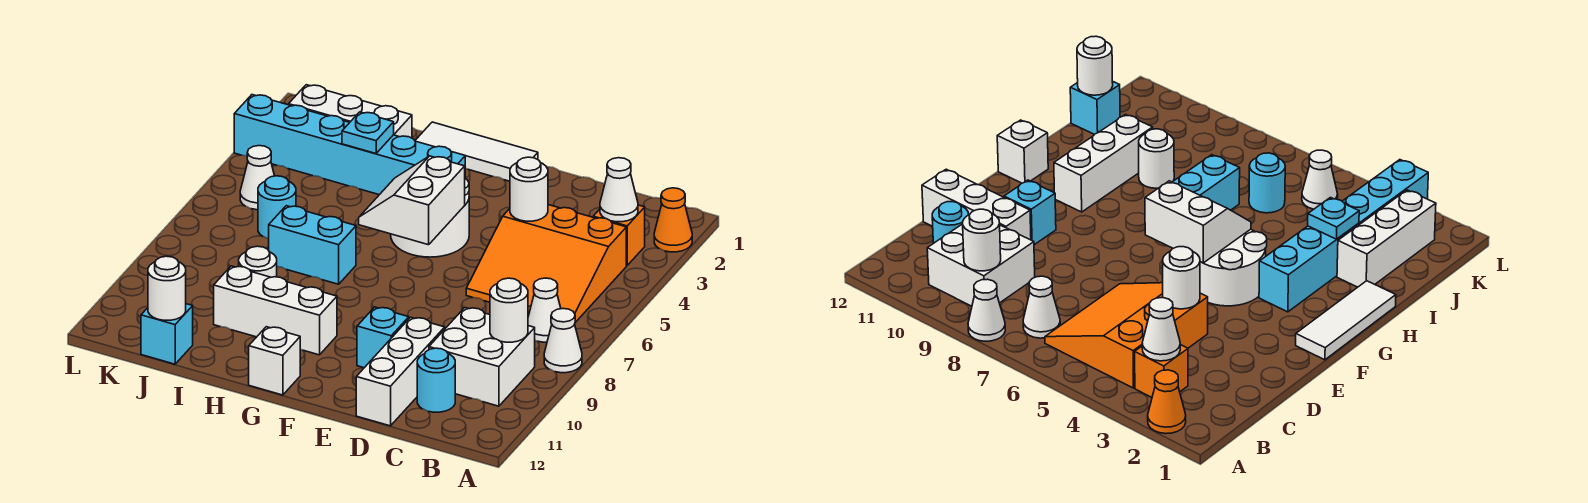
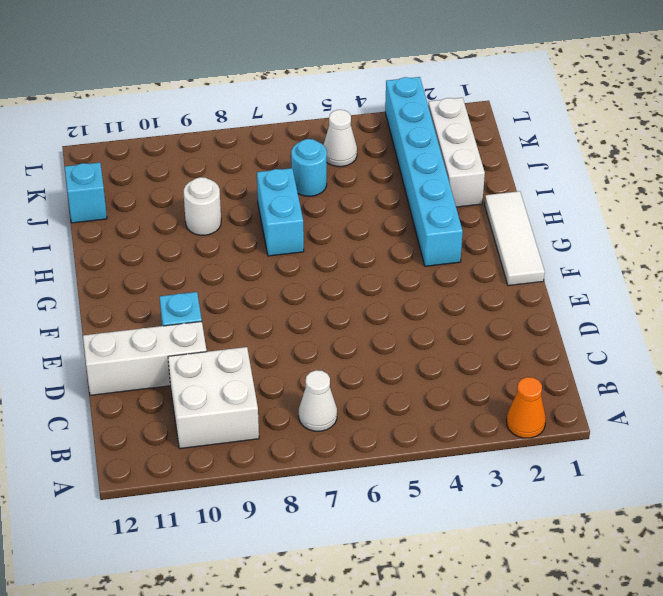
none -> white cone A8 level 1
none -> orange brick B3 level 1
none -> orange slope B4:D6 level 1 top 4

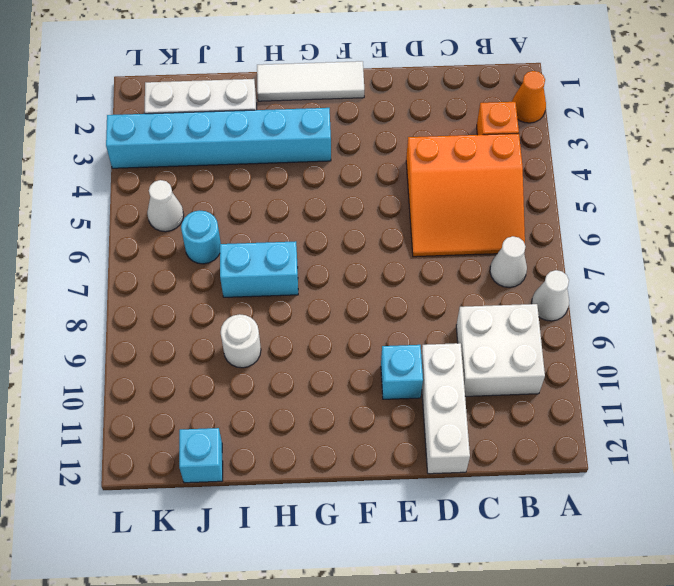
none -> cyan round brick C11 level 1
none -> white round brick F4:G5 level 1
none -> white brick G10:I10 level 1

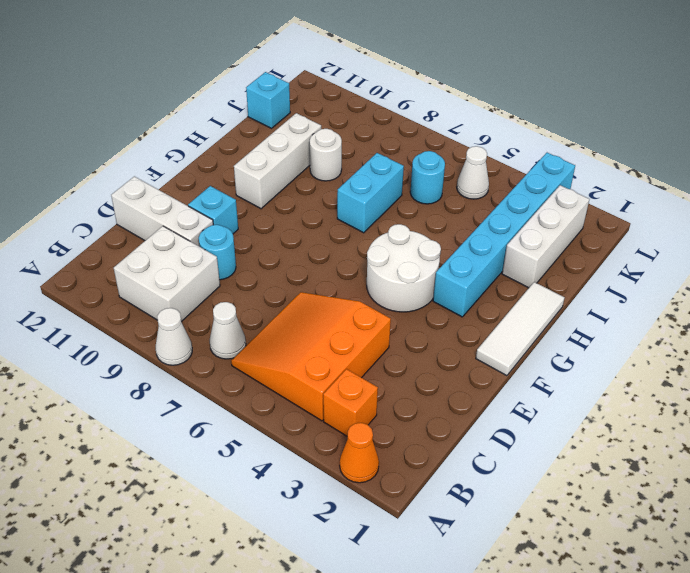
cyan round brick D9 level 1 -> cyan round brick C11 level 1
none -> white brick G12 level 1
none -> white cone B3 level 2
none -> white round brick B9 level 2

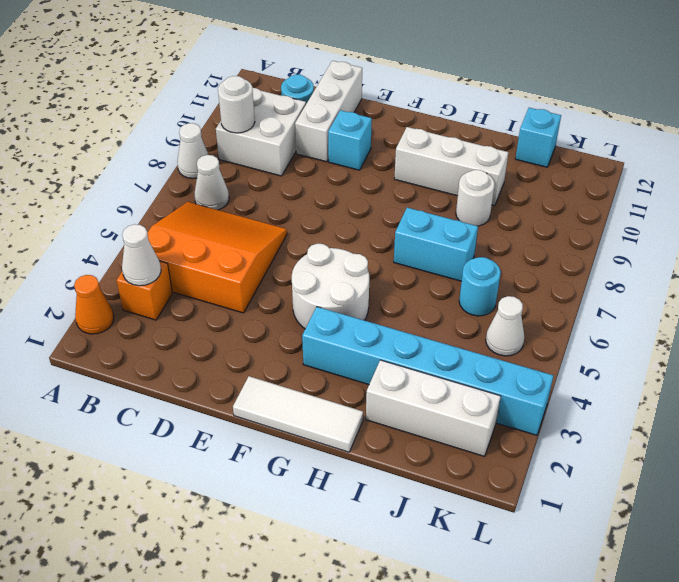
none -> white brick G12 level 1
none -> white round brick D4 level 2
none -> white slope F5:G6 level 2 top F

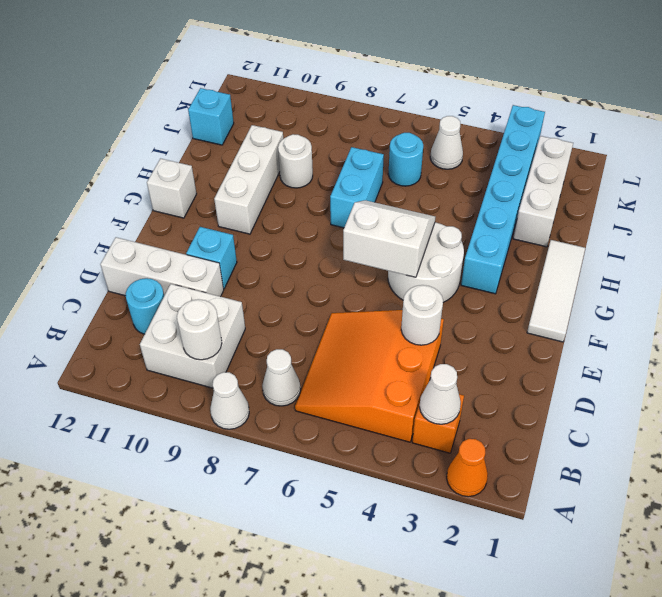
none -> cyan plate I3 level 2
none -> white round brick J12 level 2

